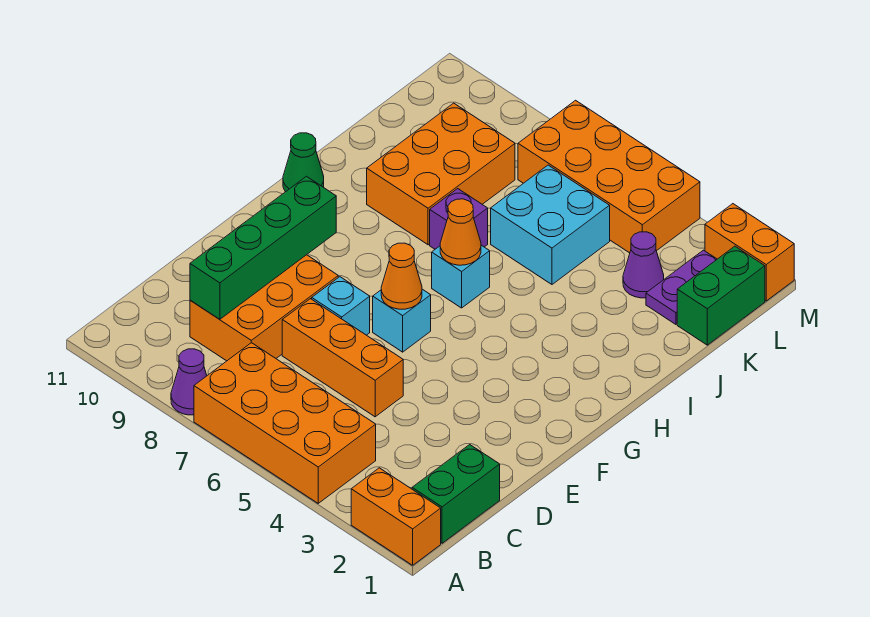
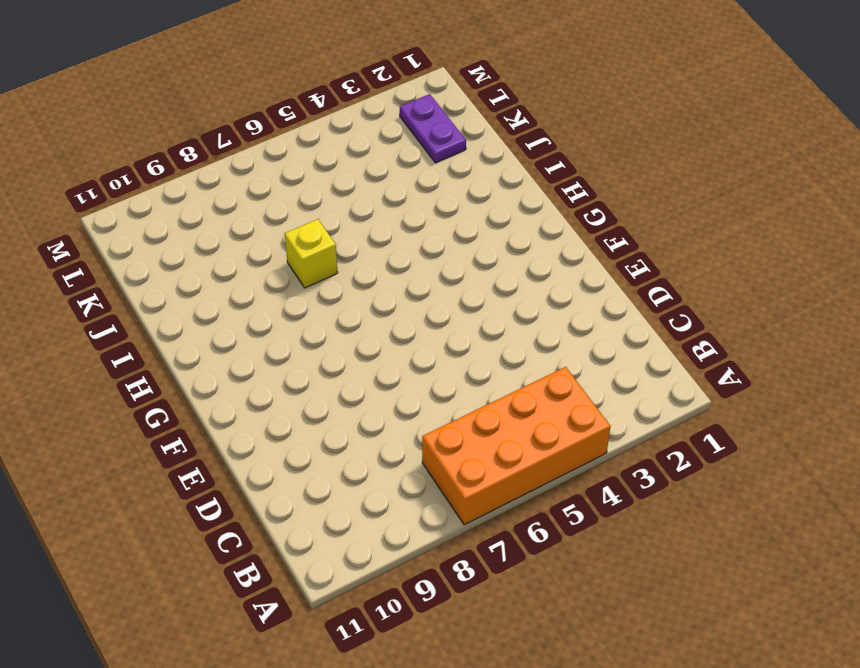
yellow brick I7 level 1 -> purple brick I7 level 1
none -> orange brick A1:A2 level 1
none -> purple cone A8 level 1
none -> green brick B1:C1 level 1

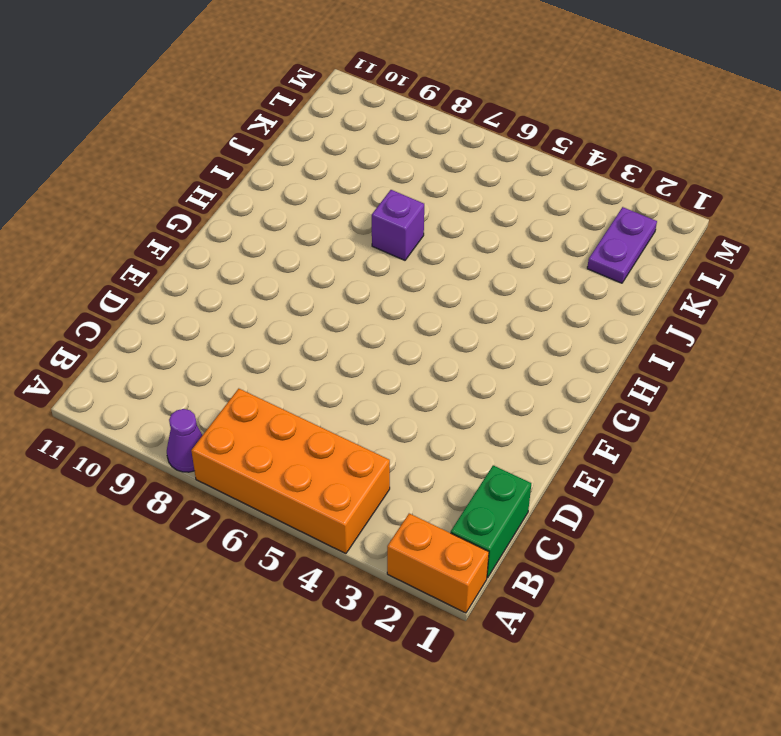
none -> orange brick C8:E9 level 1
none -> orange brick D5:D7 level 1
none -> cyan brick E7 level 1

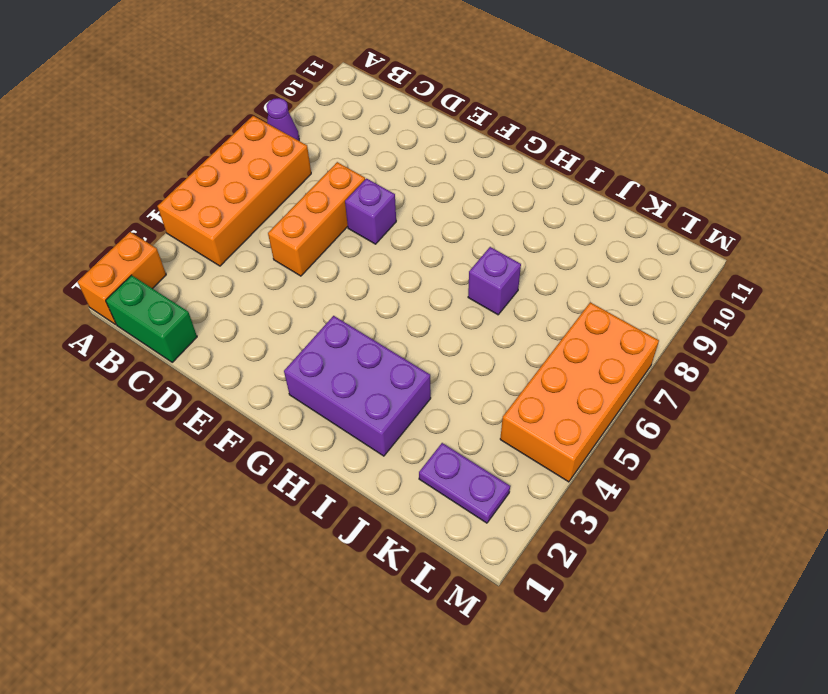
purple brick E7 level 1 -> cyan brick E7 level 1
purple brick G2:I3 level 1 -> none
none -> orange brick C8:E9 level 1
none -> cyan brick F6 level 1
none -> cyan brick H6 level 1

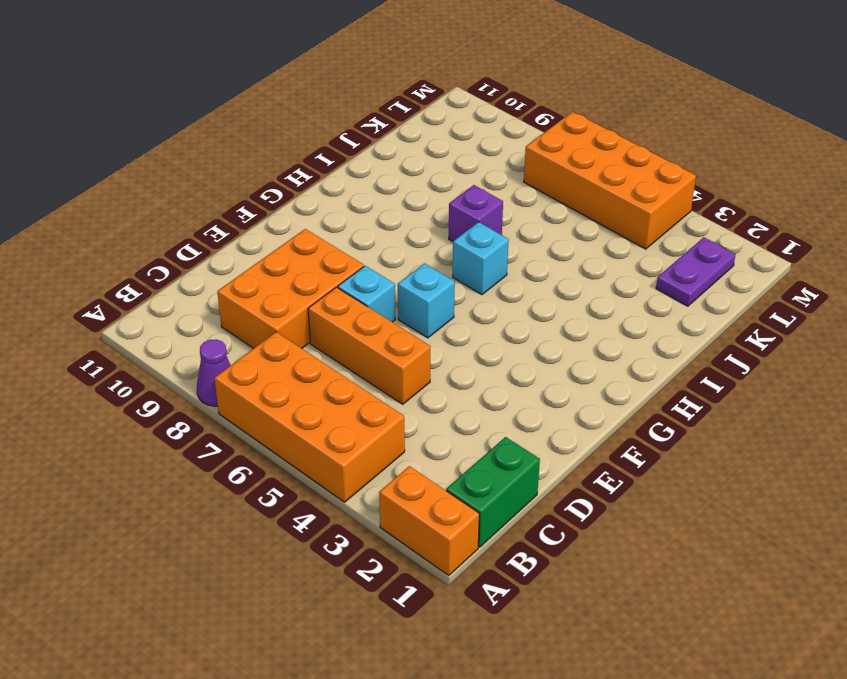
none -> green cone H11 level 1
none -> orange brick I8:K9 level 1
none -> cyan brick J5:K6 level 1

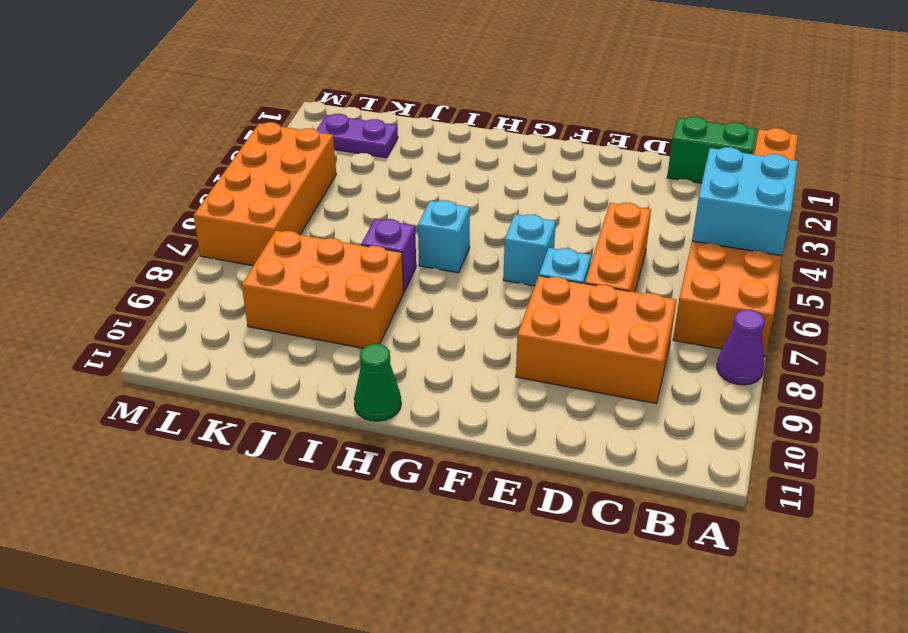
cyan brick A4:B5 level 2 -> cyan brick J5:K6 level 1
none -> green brick K1:L1 level 1
none -> purple cone K3 level 1
none -> orange brick M1:M2 level 1

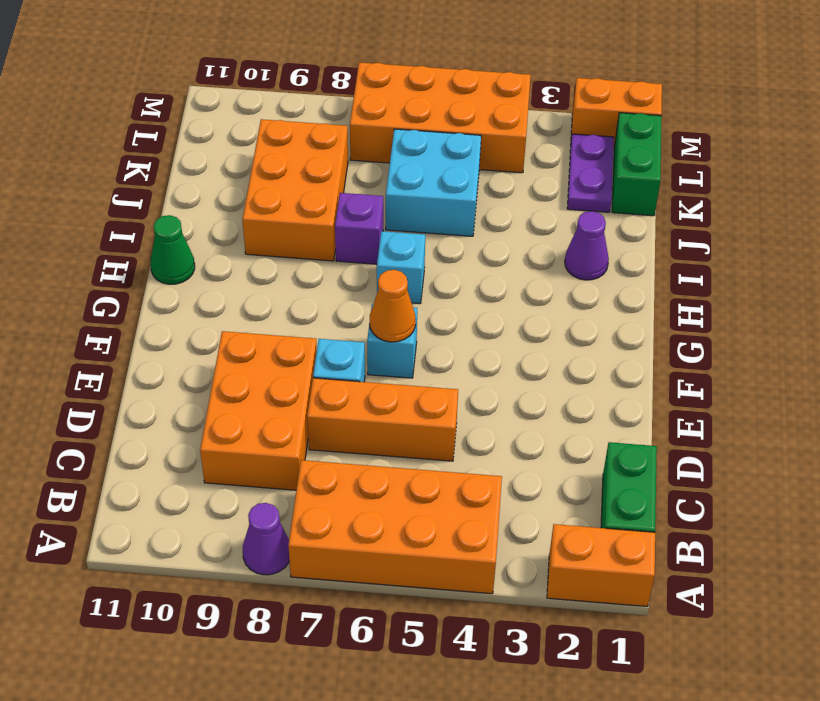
purple cone I2 level 1 -> purple cone K3 level 1
none -> green brick C9:F9 level 2
none -> orange cone H6 level 2

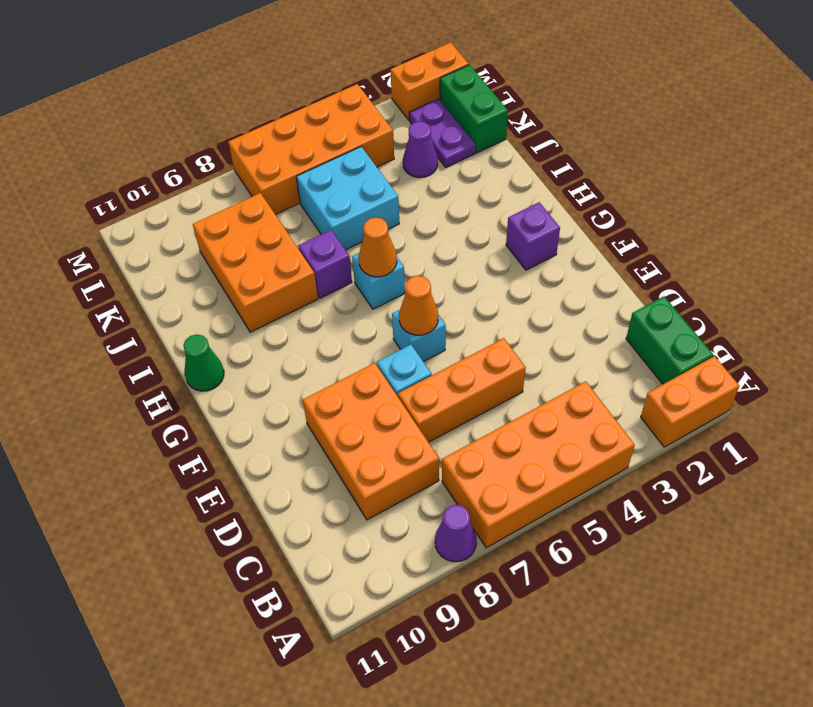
purple brick G2 level 1 -> none
none -> green brick C9:F9 level 2

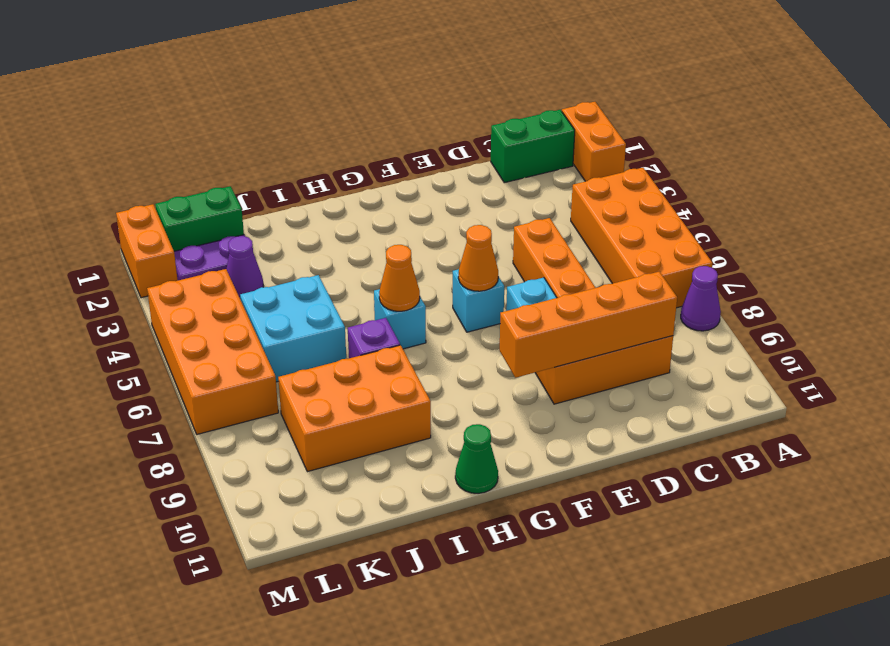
orange brick C9:F9 level 2 -> green brick C9:F9 level 2

